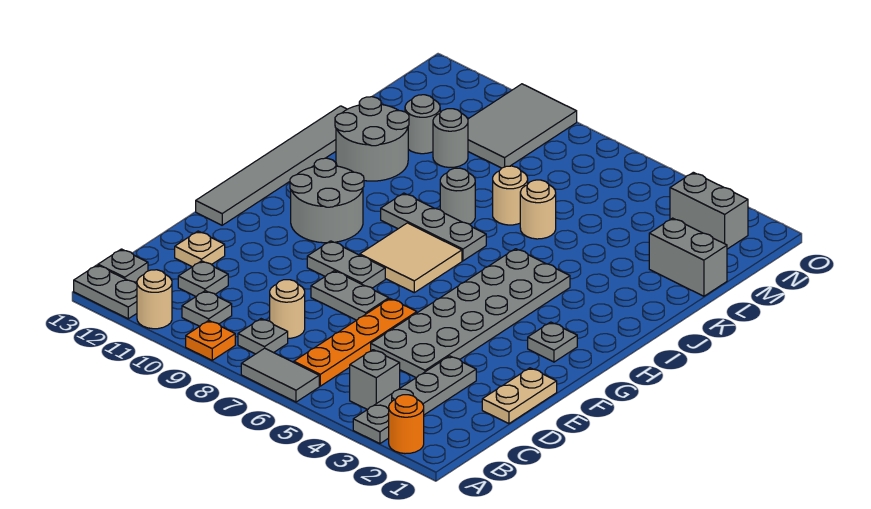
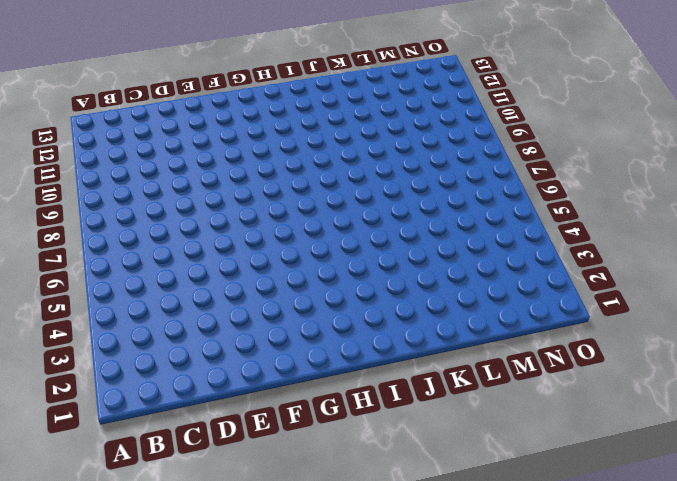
none -> orange round brick A2 level 1
none -> grey plate A3:D3 level 1
none -> grey tile A6:A7 level 1
none -> orange plate A9 level 1

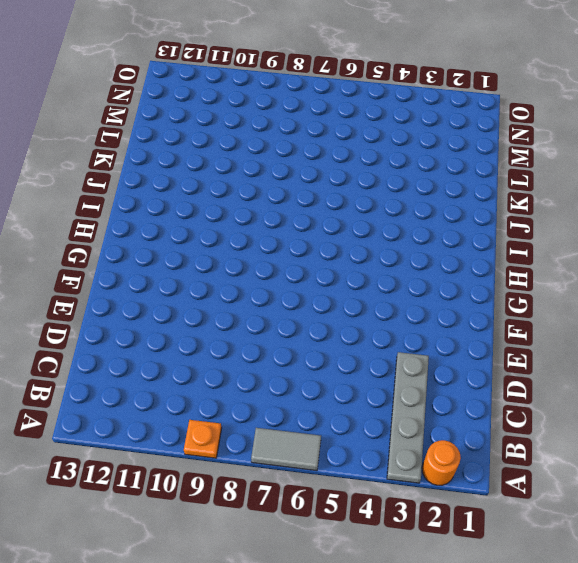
none -> tan round brick A11 level 1
none -> grey plate A12:A13 level 1
none -> grey brick B4 level 1
none -> orange plate B6:E6 level 1

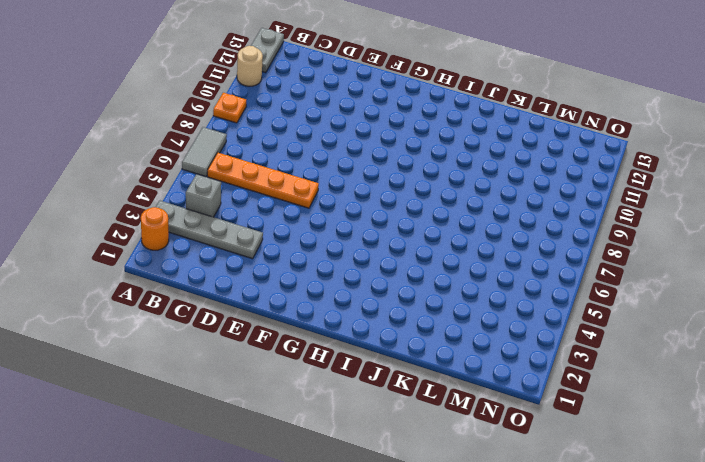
none -> grey plate B8 level 1
none -> grey plate B10 level 1
none -> grey plate B13 level 1
none -> tan round brick C8 level 1

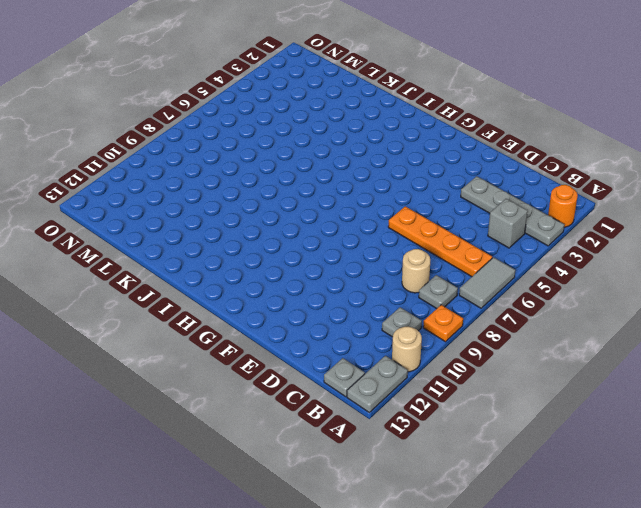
none -> grey plate C11 level 1
none -> tan plate D1:E1 level 1
none -> grey plate D4:I5 level 1
none -> tan plate D12 level 1

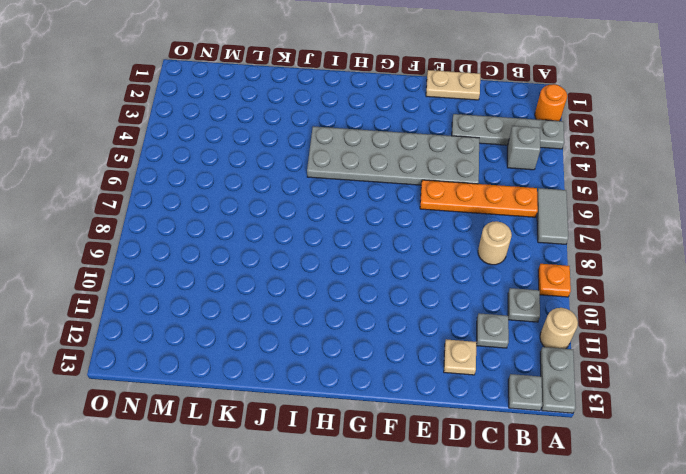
none -> grey plate B8 level 1
none -> grey plate E7:E8 level 1
none -> grey plate F8:F9 level 1
none -> grey tile F13:K13 level 1

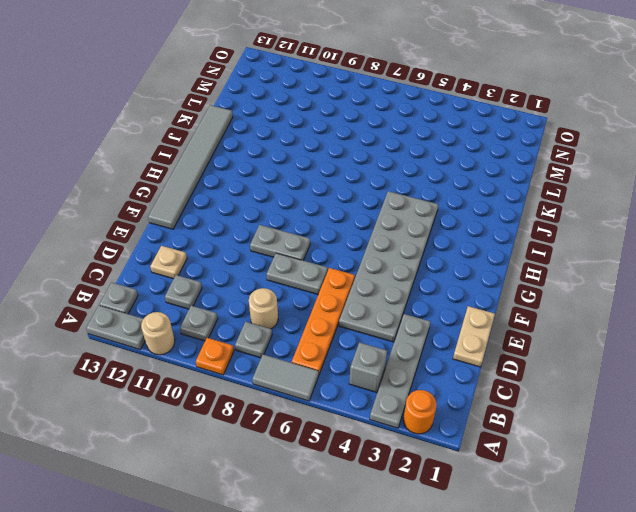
none -> grey plate G2 level 1
none -> tan tile G7:H8 level 1
none -> grey round brick G10:H11 level 1
none -> grey plate I7:I9 level 1

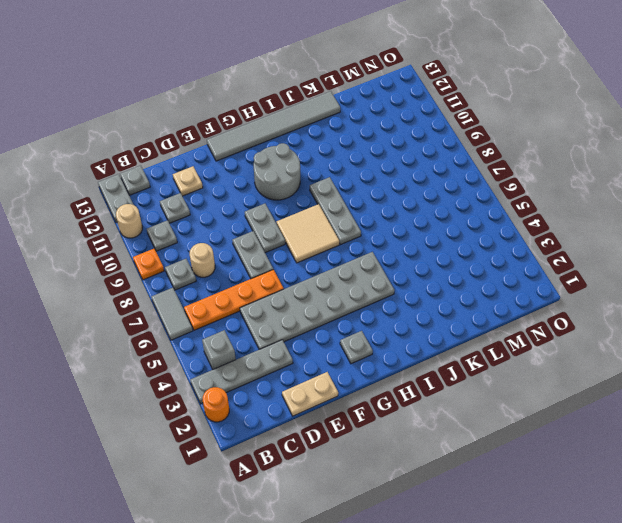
none -> grey round brick J8 level 1
none -> grey round brick J11:K12 level 1
none -> tan round brick K6 level 1
none -> tan round brick K7 level 1

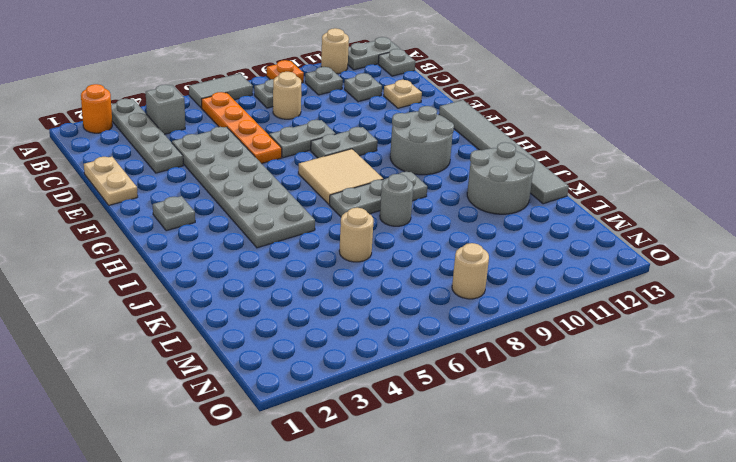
tan round brick N8 level 1 -> tan round brick K7 level 1
none -> grey brick L1:L2 level 1
none -> grey round brick L10 level 1
none -> grey round brick L11 level 1
none -> grey tile M9:O10 level 1

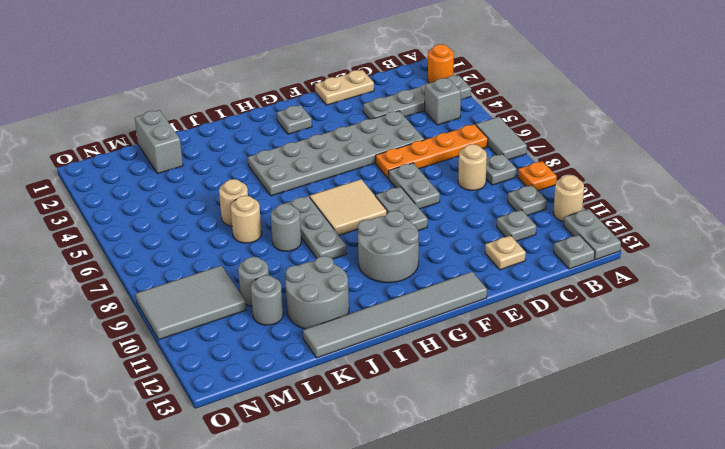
none -> grey brick N2:N3 level 1

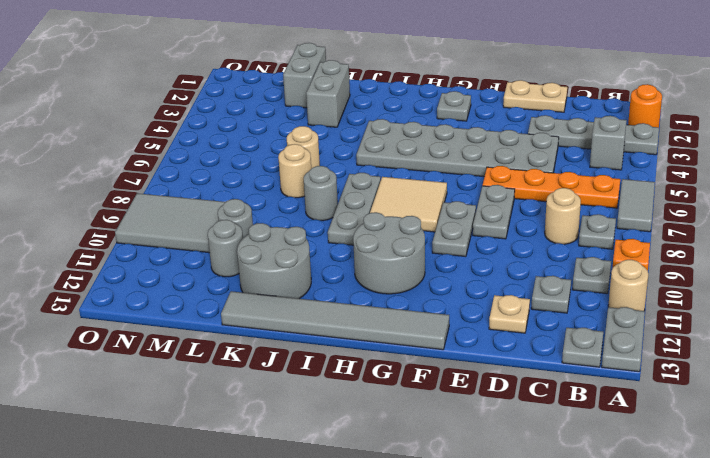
grey brick K2:K3 level 1 -> grey brick N2:N3 level 1

